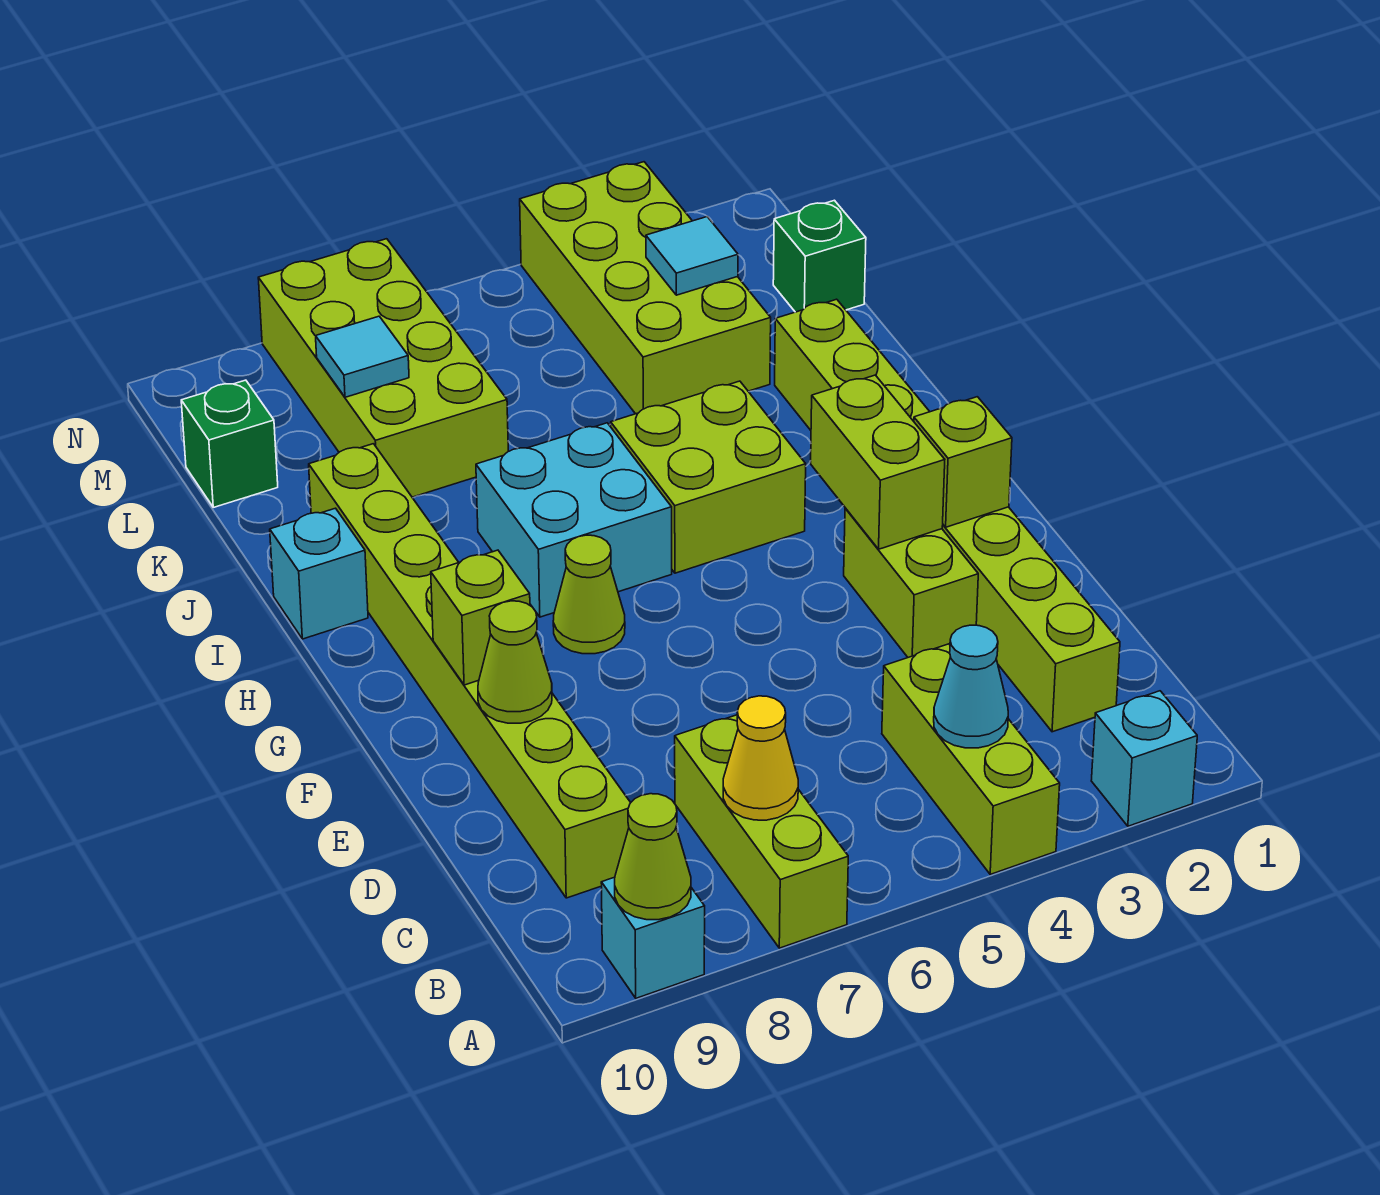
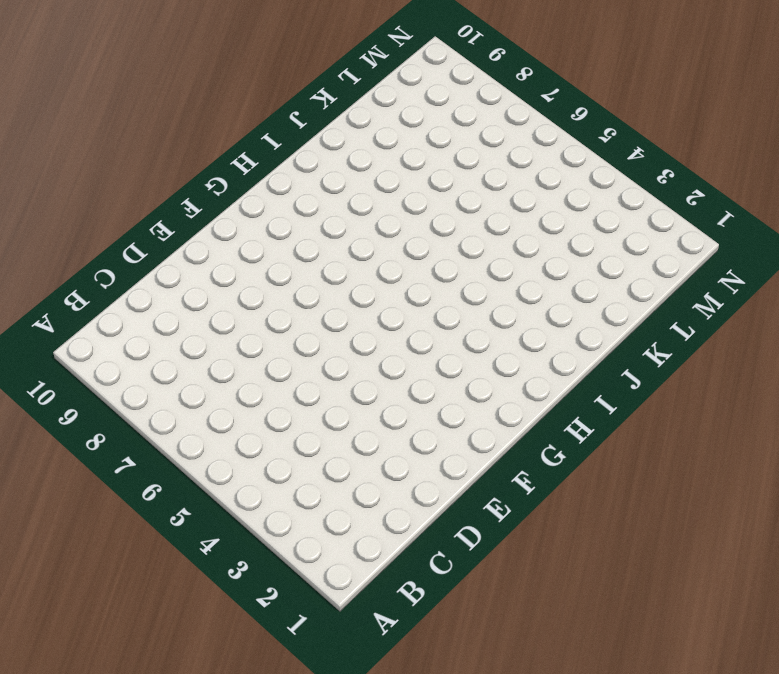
none -> cyan brick A2 level 1
none -> lime brick A4:C4 level 1
none -> lime brick A7:C7 level 1

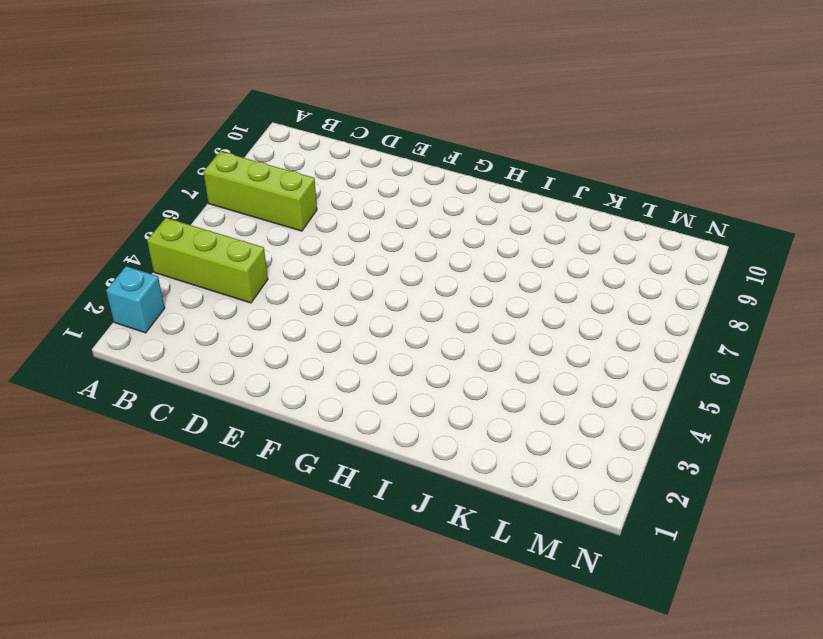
none -> cyan brick A9 level 1
none -> lime brick C2:J2 level 1
none -> lime brick C9:J9 level 1

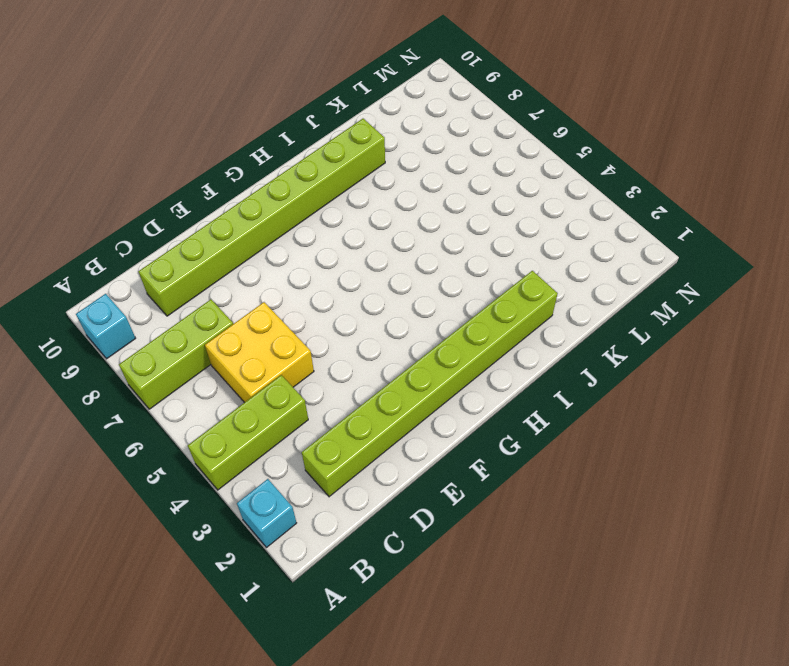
yellow brick C5:D6 level 1 -> none
none -> lime brick E3:F3 level 1
none -> lime cone G7 level 1
none -> lime brick H4:I5 level 1

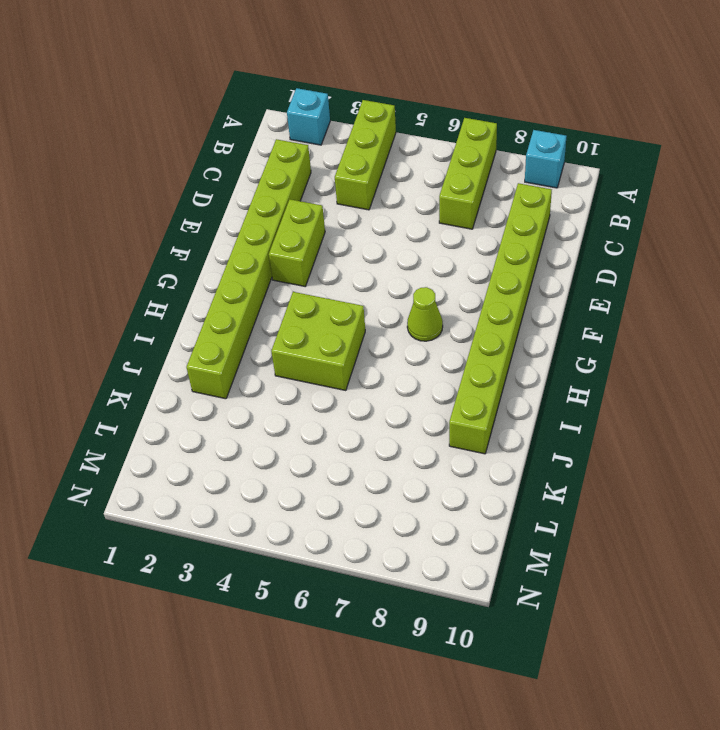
none -> cyan brick H6:I7 level 1
none -> cyan brick I10 level 1
none -> lime brick K3:N4 level 1

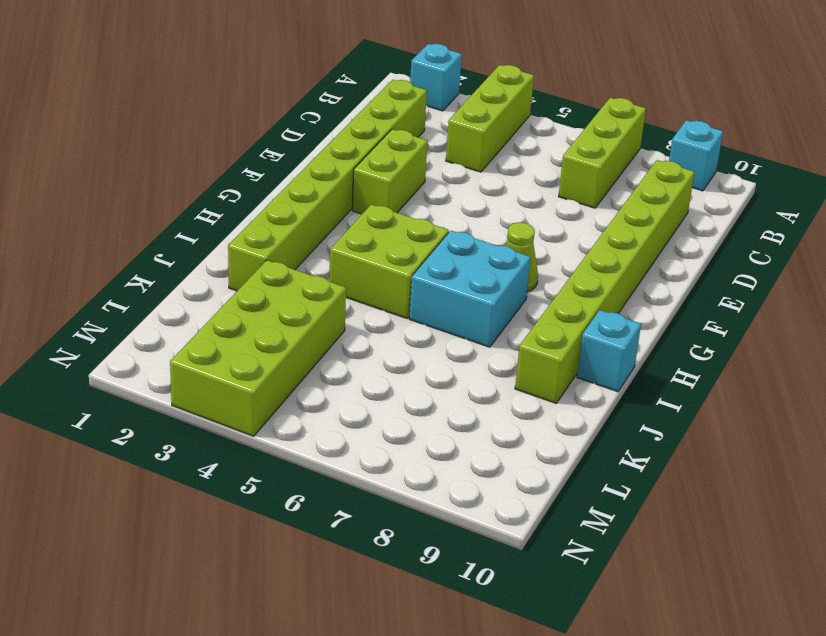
none -> lime brick K7:N8 level 1
none -> green brick L1 level 1
none -> green brick L10 level 1

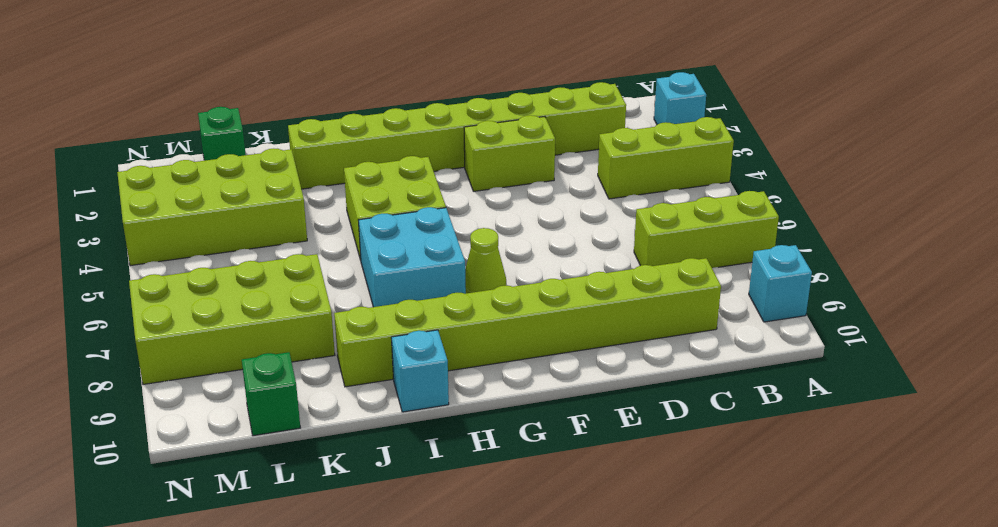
none -> lime cone A9 level 2
none -> cyan cone B4 level 2
none -> yellow cone B7 level 2

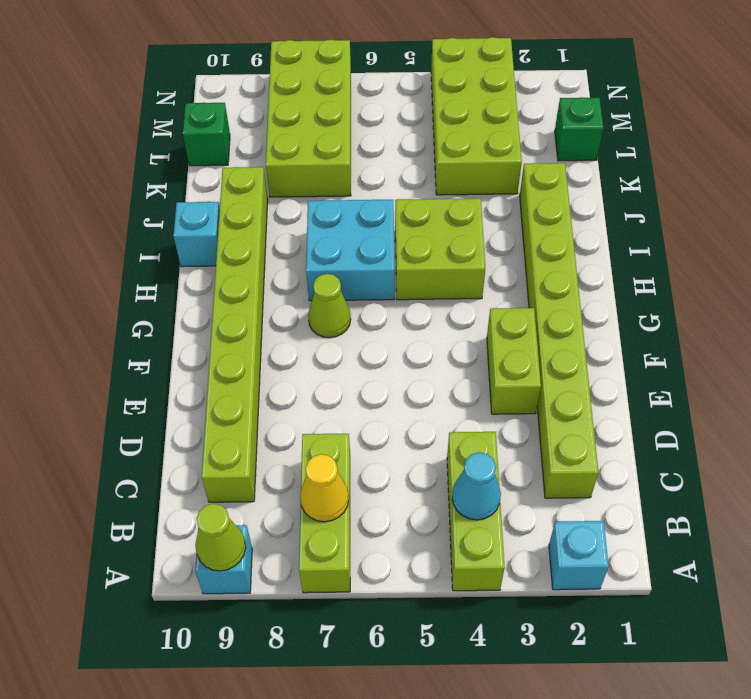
none -> lime cone E9 level 2
none -> lime brick F2 level 2
none -> lime brick F3:G3 level 2

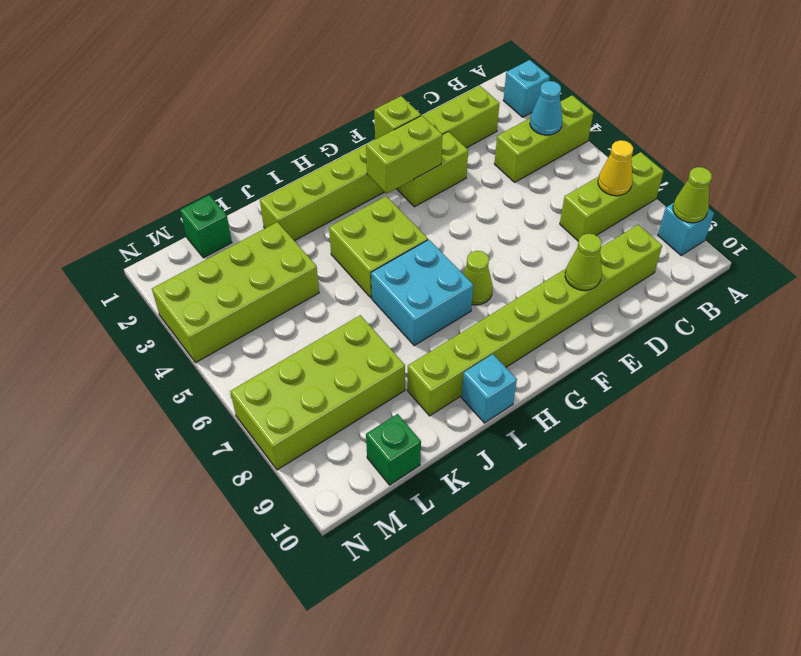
none -> lime brick F9 level 2
none -> cyan tile L3 level 2
none -> cyan tile L8 level 2

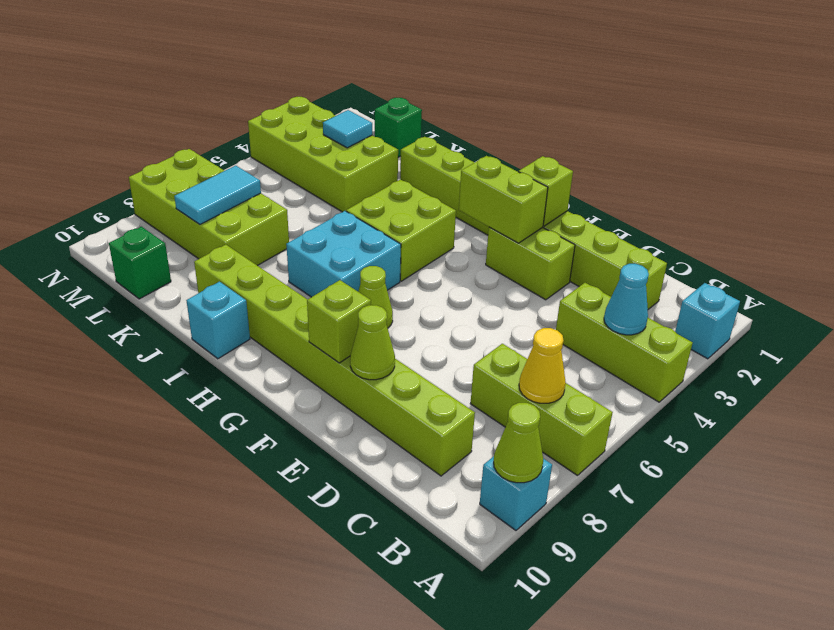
cyan tile L7:L8 level 2 -> cyan tile L8 level 2

